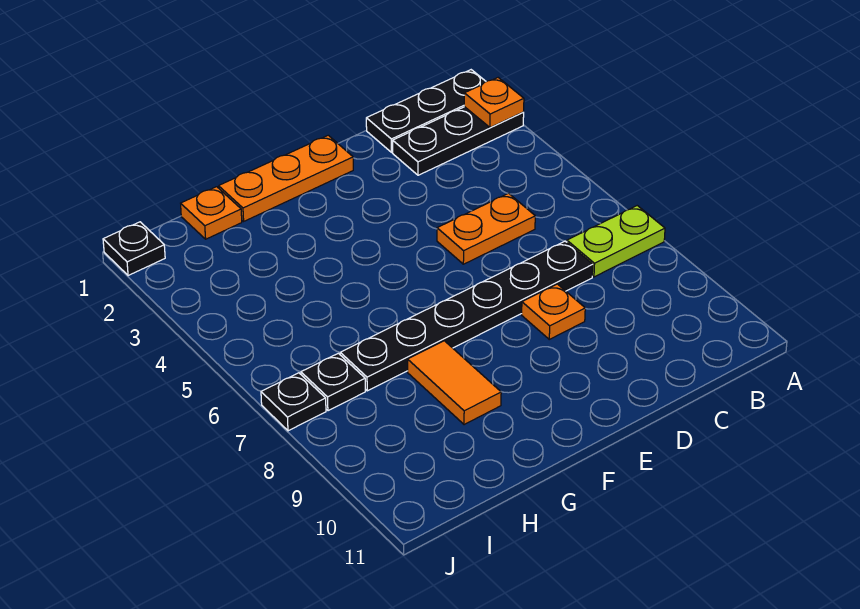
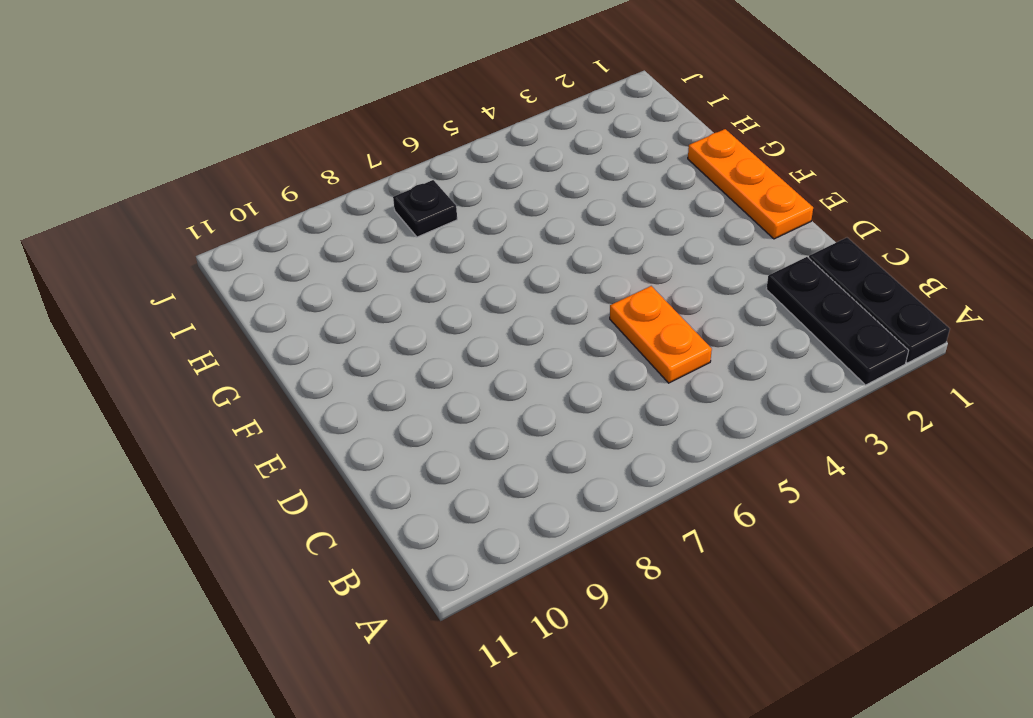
none -> lime plate A7:B7 level 1
none -> black plate C7:H7 level 1
none -> orange plate D8 level 1

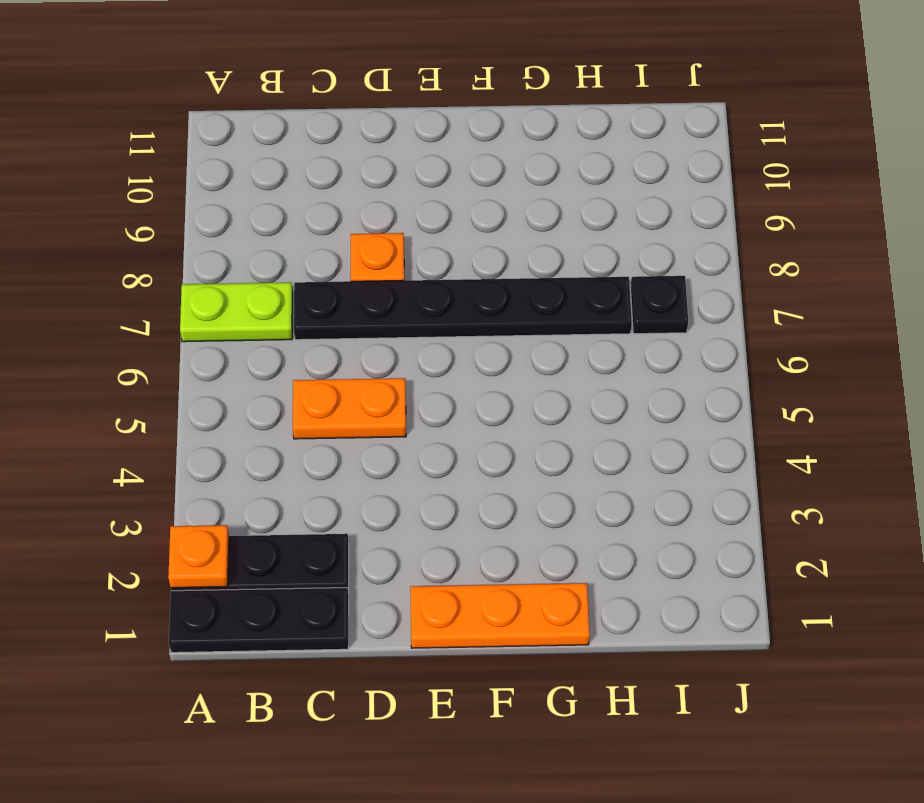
none -> orange tile G8:G9 level 1
none -> orange plate H1 level 1
none -> black plate J1 level 1

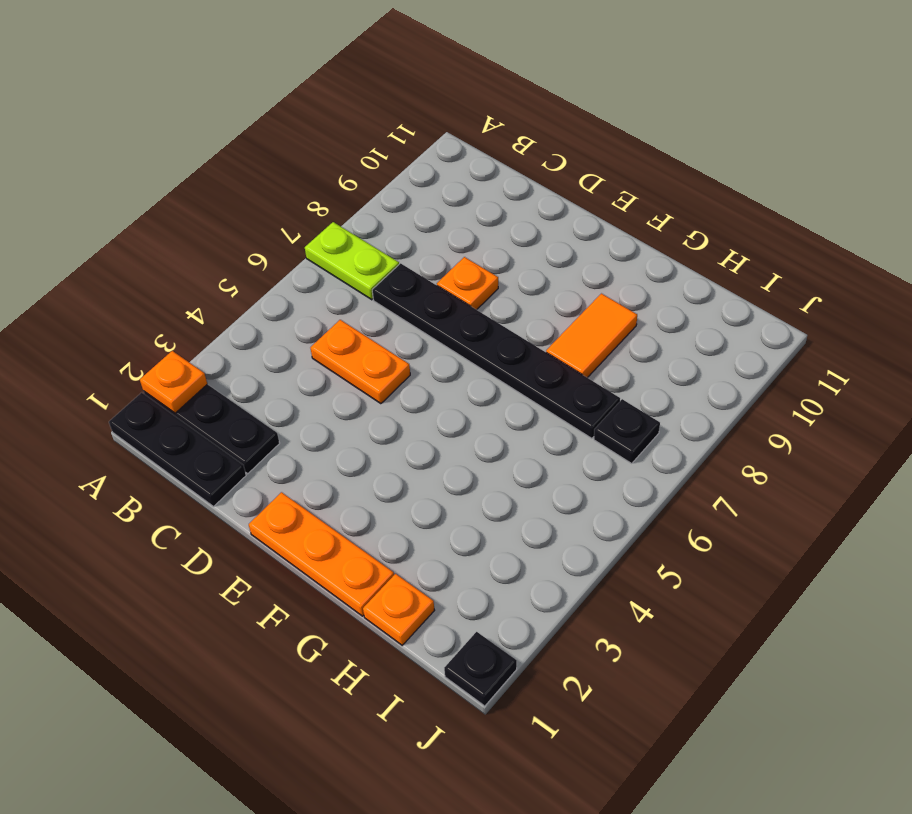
none -> black plate J7 level 1

